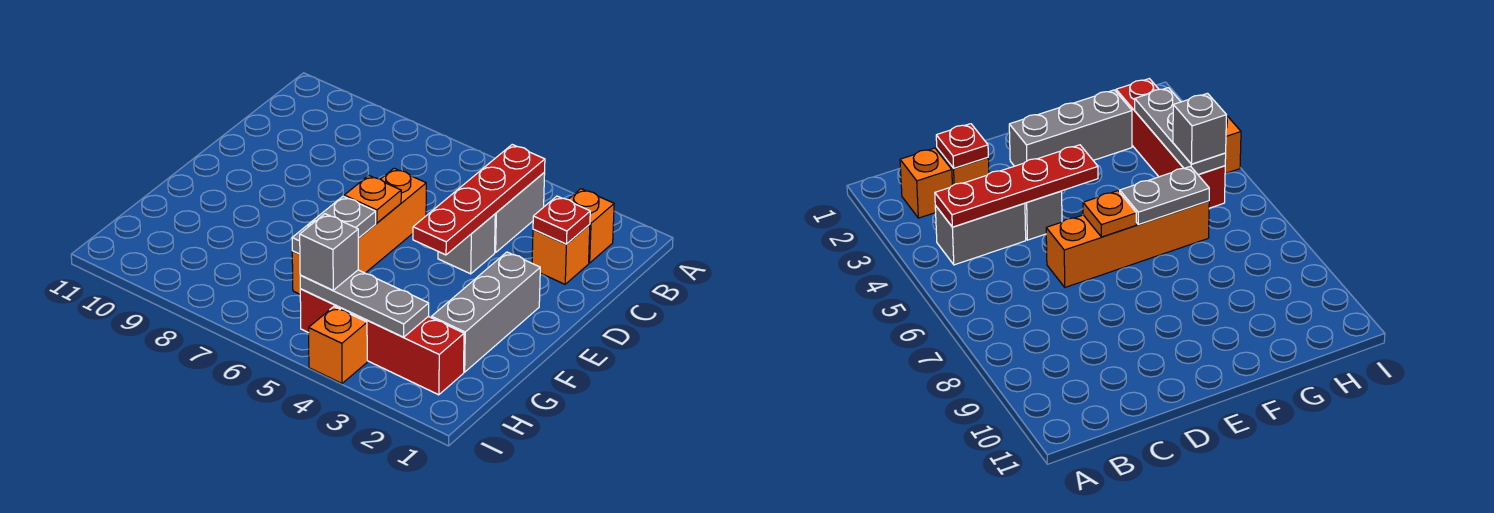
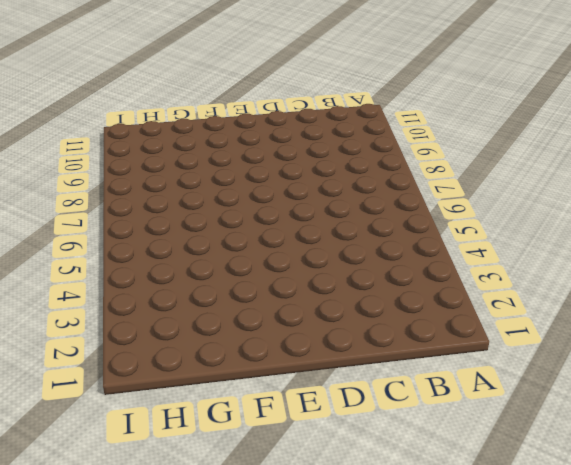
none -> orange brick B2 level 1
none -> grey brick B4:C4 level 1
none -> orange brick C2 level 1

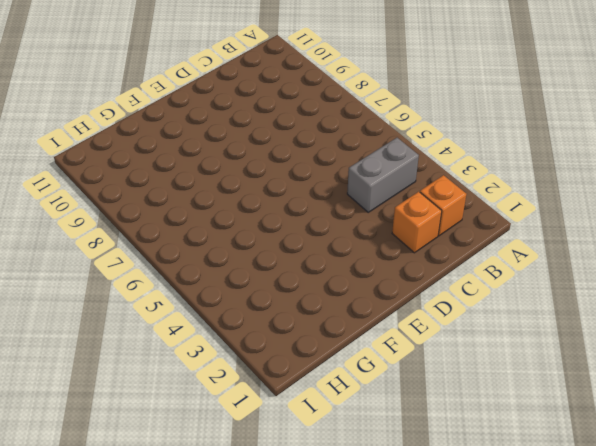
none -> grey brick D4 level 1
none -> orange brick D6:G6 level 1
none -> grey brick E2:G2 level 1

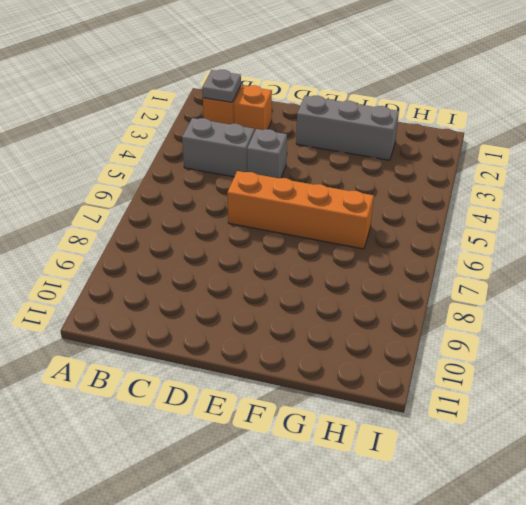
grey plate B2 level 2 -> none
none -> red brick H2:H5 level 1
none -> orange brick I4 level 1
none -> red plate B4:E4 level 2

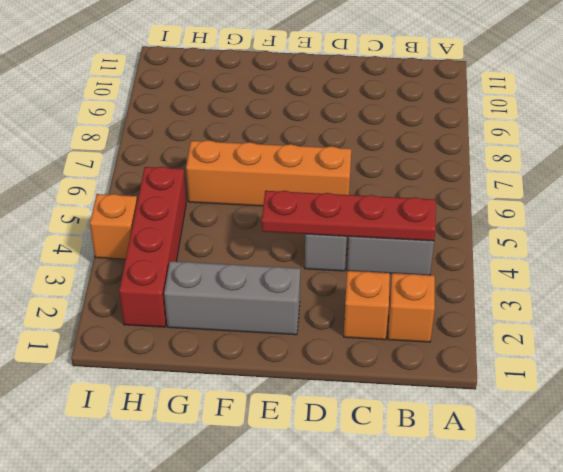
none -> red plate C2 level 2
none -> orange plate E6 level 2
none -> grey plate F6:G6 level 2

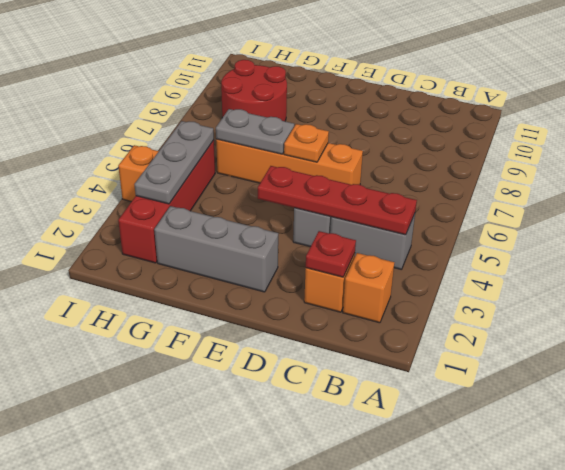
red round brick G8:H9 level 1 -> none
none -> grey brick H5 level 3

